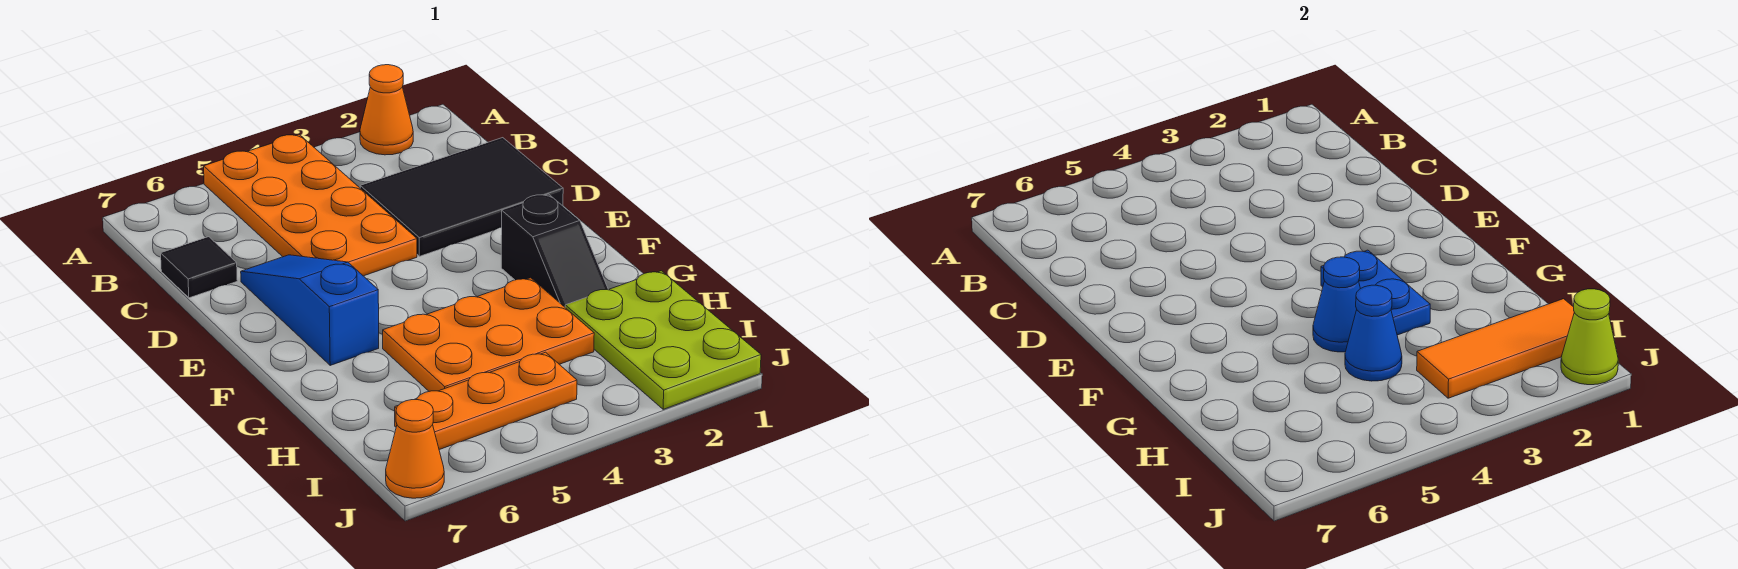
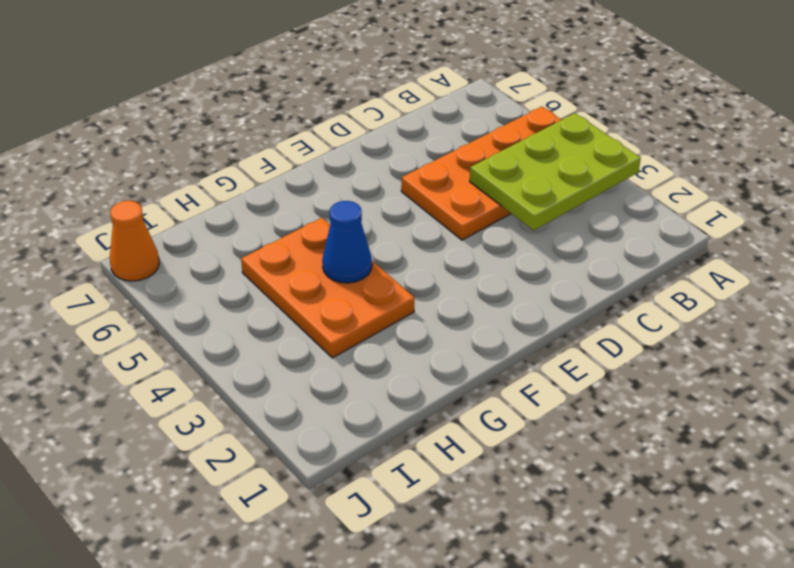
lime plate A3:C4 level 2 -> lime plate H1:J2 level 1
none -> orange cone A2 level 1
none -> black tile C1:D3 level 1
none -> black tile C7 level 1

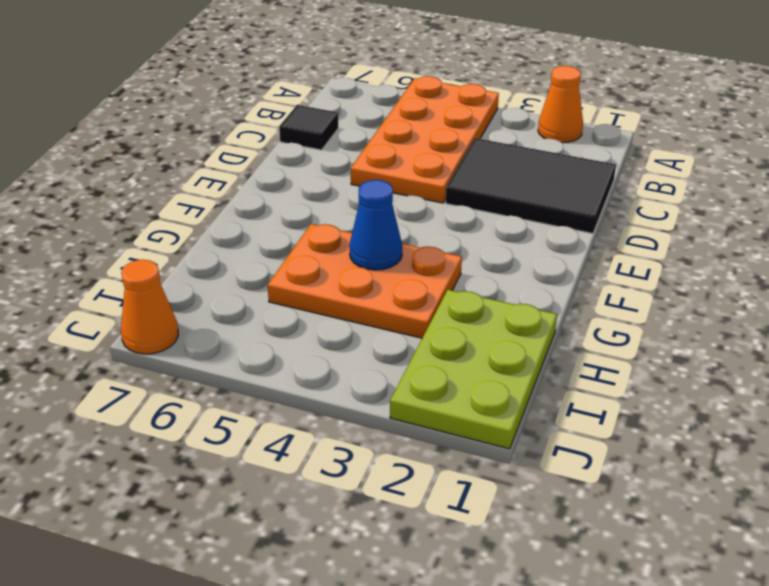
none -> blue slope D6:F6 level 1 top F
none -> black slope F2:G2 level 1 top F
none -> orange plate I4:I6 level 1

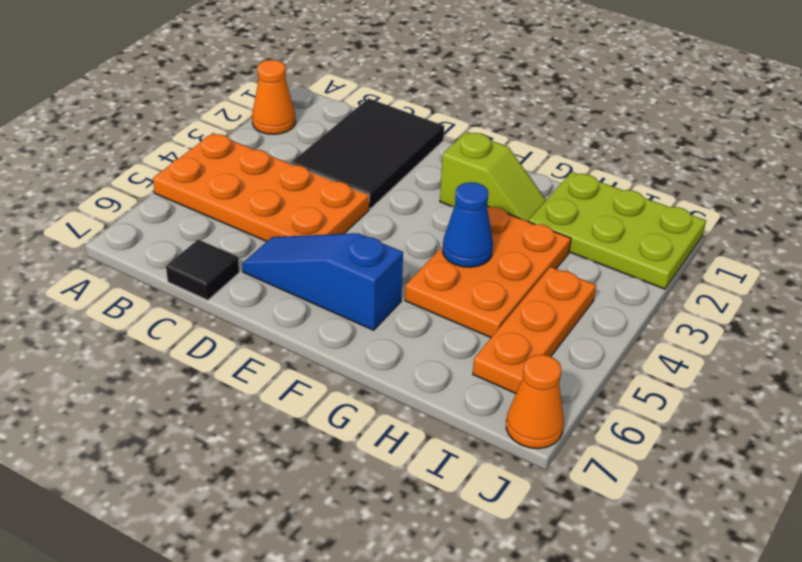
lime slope F2:G2 level 1 top F -> black slope F2:G2 level 1 top F
none -> blue plate F3:G3 level 2
none -> blue cone H4 level 2
none -> orange tile I1:I3 level 2

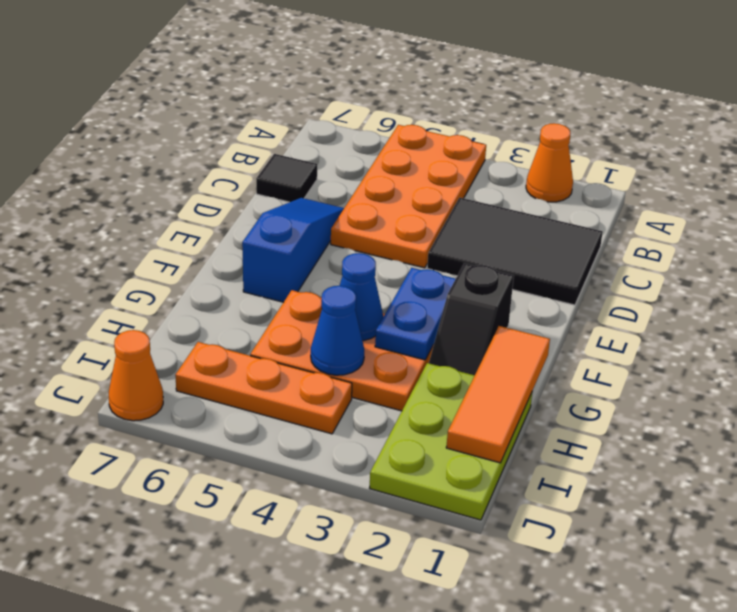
orange tile G1:I1 level 2 -> orange tile I1:I3 level 2
none -> lime cone J1 level 2

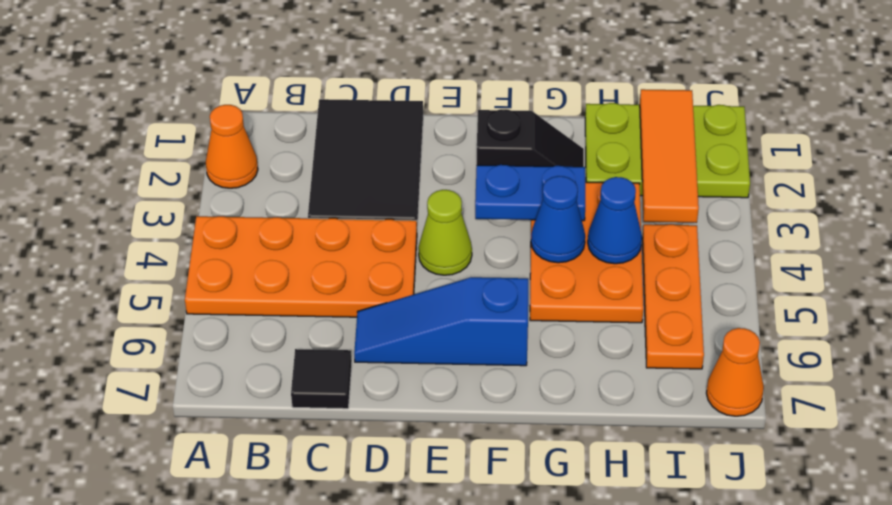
lime cone E4 level 1 -> lime cone J1 level 2

